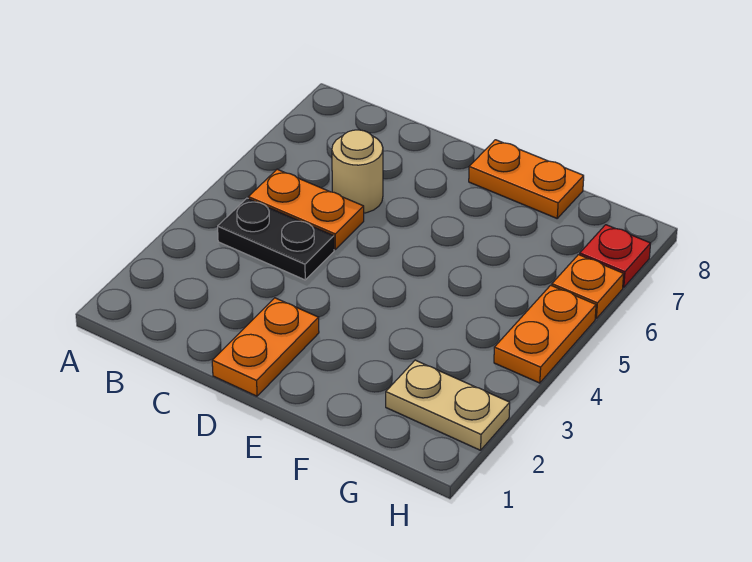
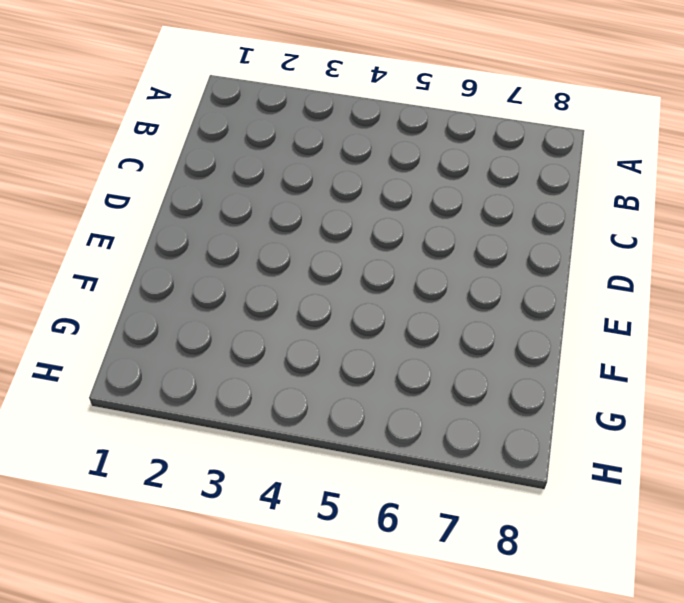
none -> black plate B4:C4 level 1
none -> orange plate B5:C5 level 1

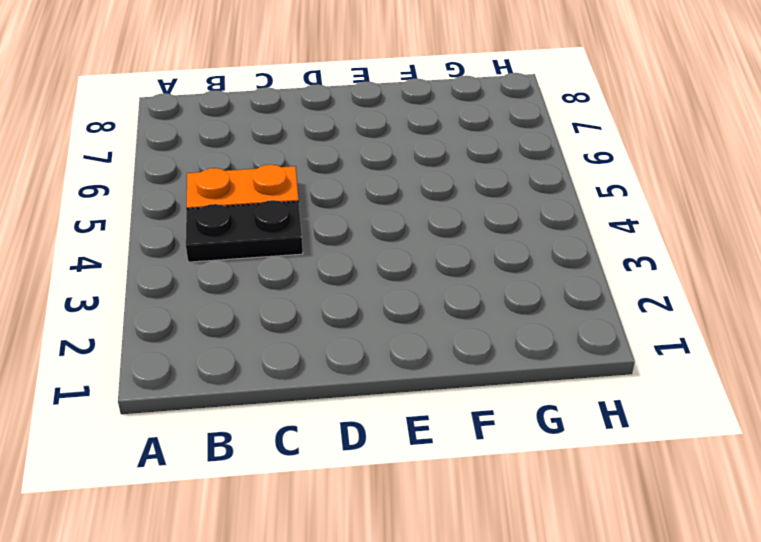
none -> tan round brick C6 level 1
none -> orange plate D1:D2 level 1

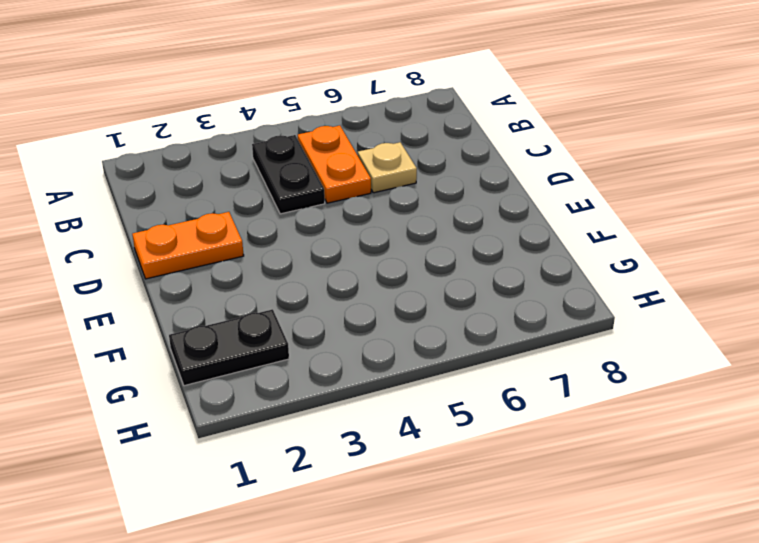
tan plate C6 level 1 -> tan round brick C6 level 1
black plate G1:G2 level 1 -> tan plate G2:H2 level 1
none -> orange plate E8:F8 level 1
none -> orange plate H4:H5 level 1

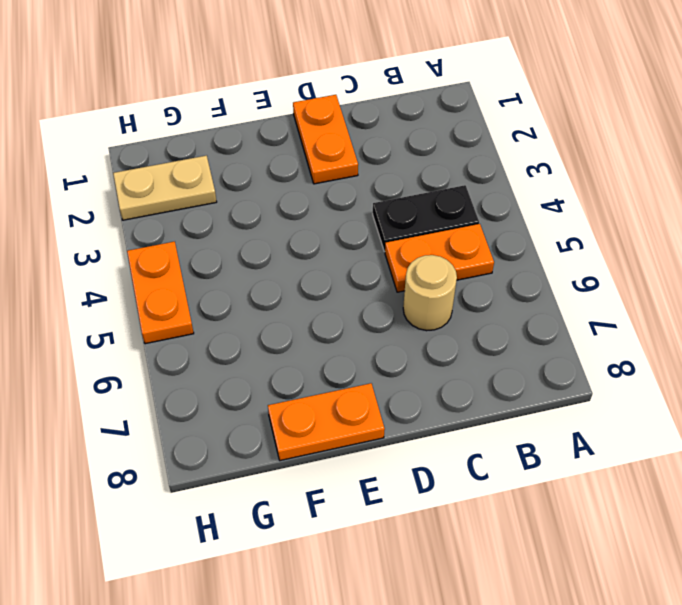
none -> orange plate H6 level 1
none -> red plate H7 level 1

